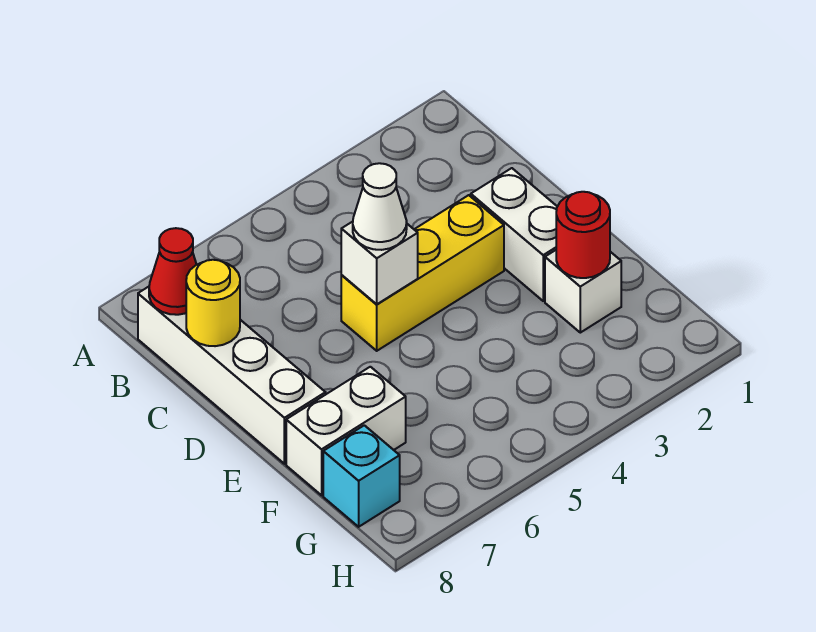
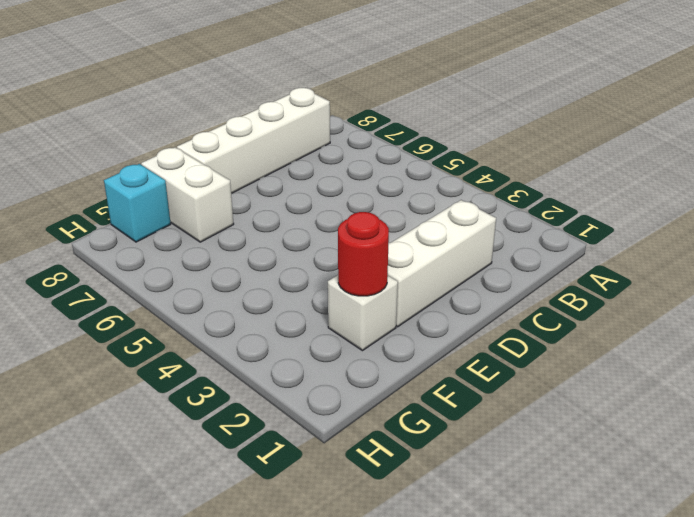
white brick C2:E2 level 1 -> white brick D2:E2 level 1
none -> yellow brick D3:D5 level 1
none -> red cone B8 level 2

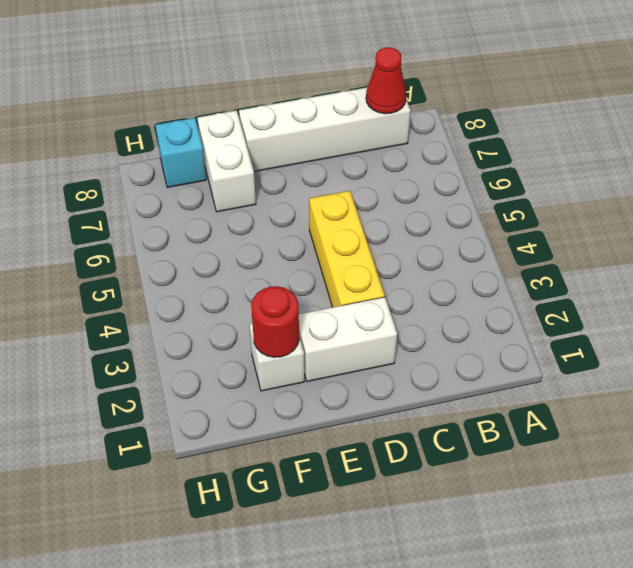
none -> yellow round brick C8 level 2
none -> white brick D5 level 2

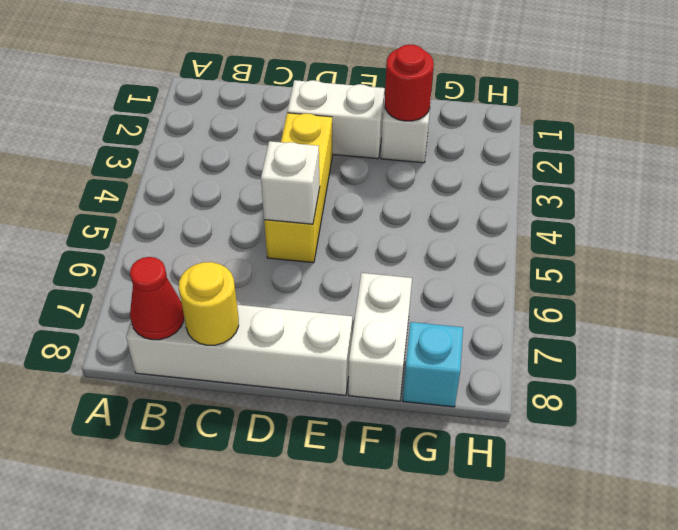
none -> white cone D5 level 3

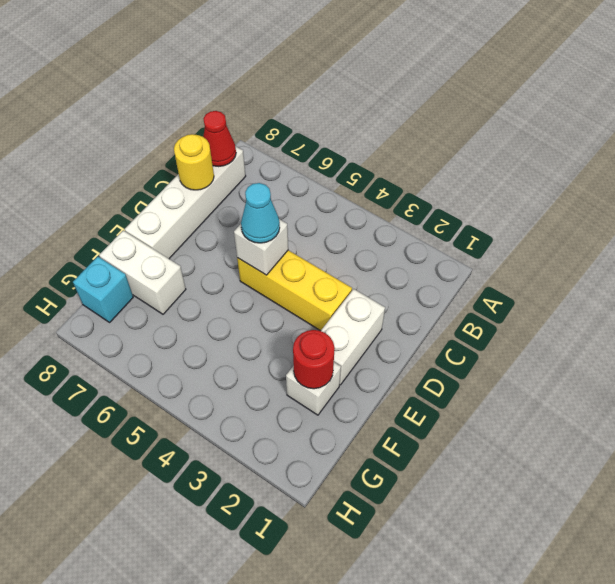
cyan cone D5 level 3 -> white cone D5 level 3

